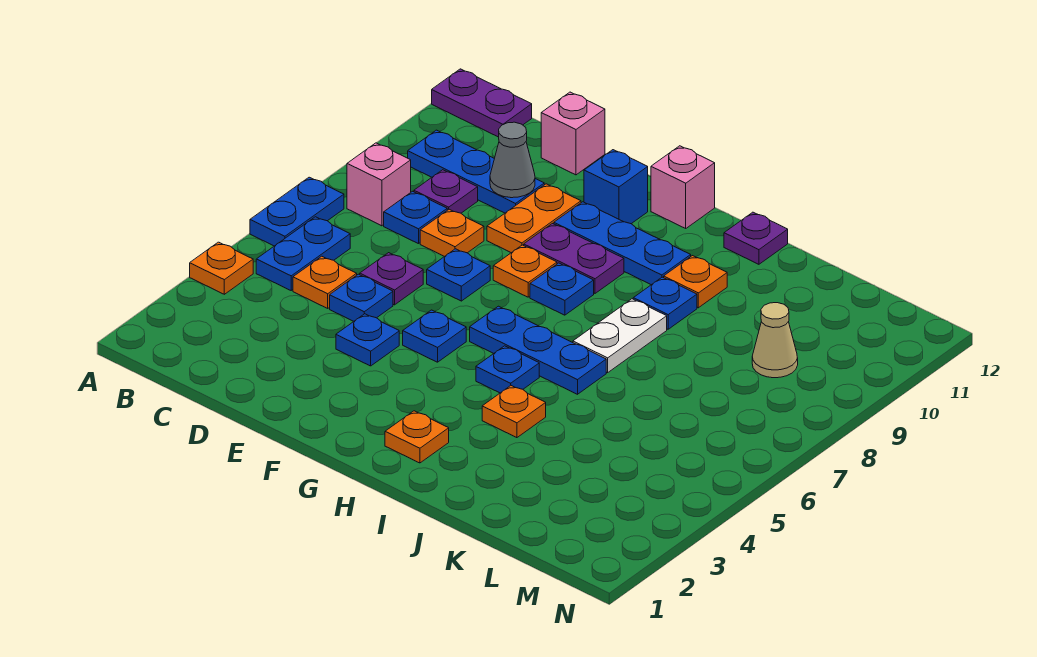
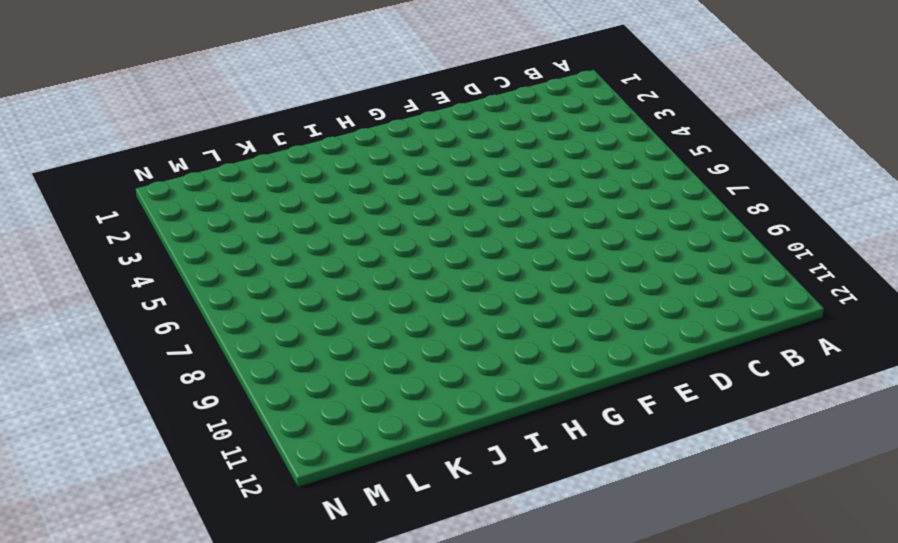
none -> orange plate A4 level 1
none -> blue plate A6:A7 level 1
none -> purple plate A12:B12 level 1
none -> blue plate B5:B6 level 1

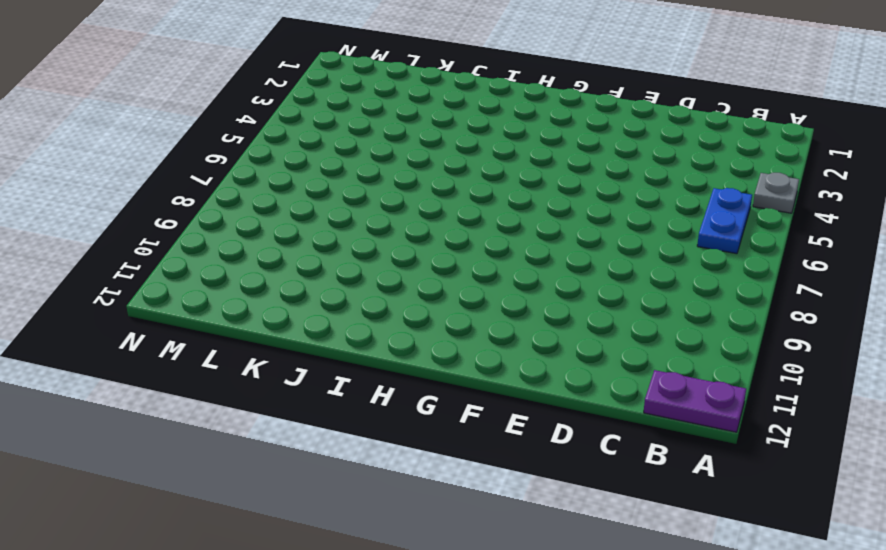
grey plate A4 level 1 -> orange plate A4 level 1
none -> blue plate A6:A7 level 1
none -> pink brick B8 level 1
none -> blue plate B10:D10 level 1
none -> orange plate C5 level 1

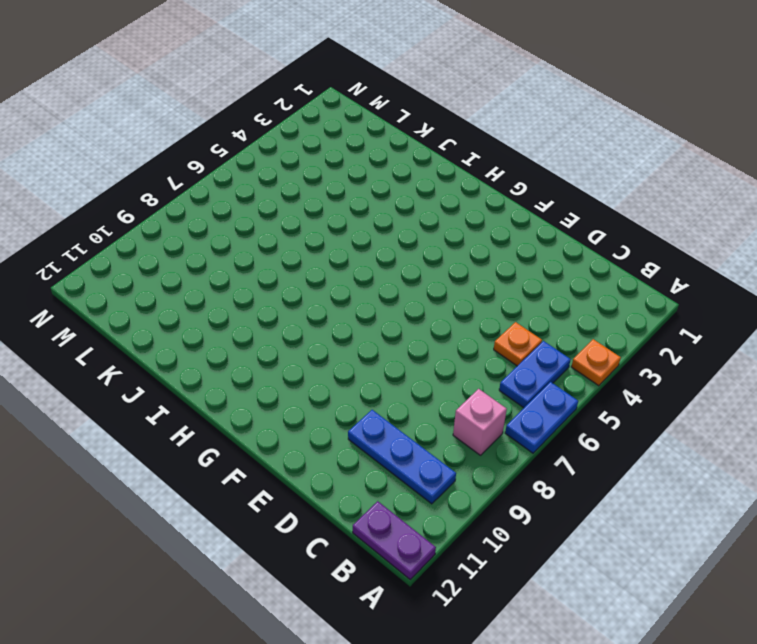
none -> blue plate C8 level 1
none -> purple plate C9 level 1
none -> blue plate D5 level 1
none -> purple plate D6 level 1

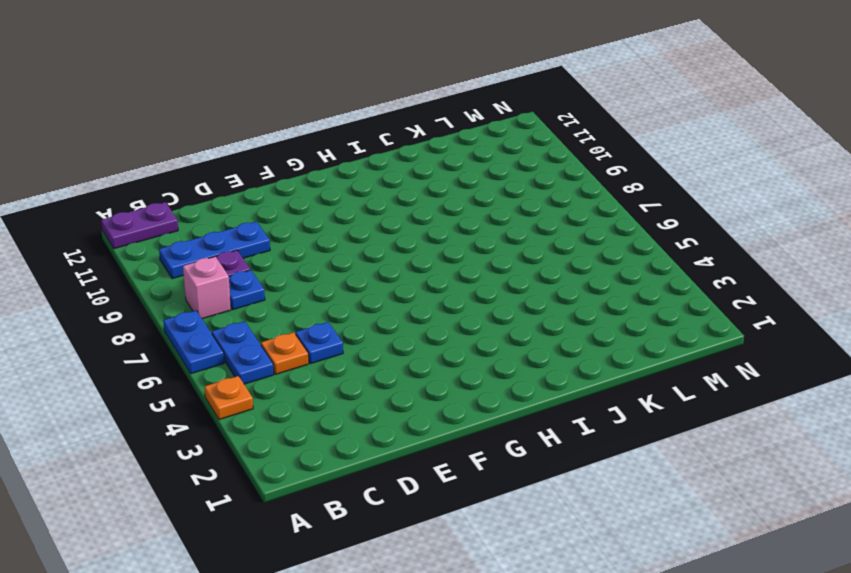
none -> purple plate D6 level 1
none -> orange plate D8 level 1
none -> pink brick D12 level 1
none -> blue plate E4 level 1

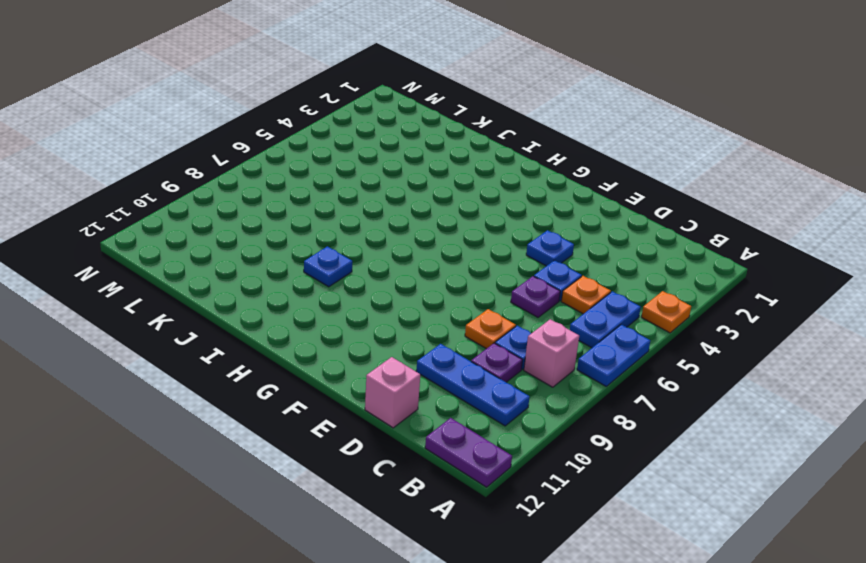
none -> blue plate E7 level 1
none -> orange plate E9:E10 level 1
none -> blue plate F5 level 1
none -> orange plate F8 level 1

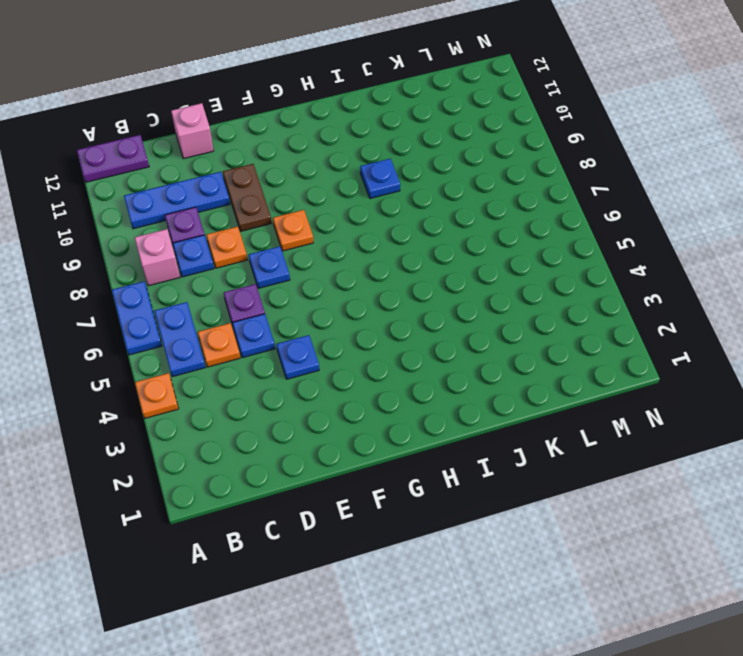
brown plate E9:E10 level 1 -> orange plate E9:E10 level 1
none -> blue plate F5 level 1
none -> purple plate F9:G9 level 1
none -> blue plate F10:H10 level 1
none -> blue brick F11 level 1

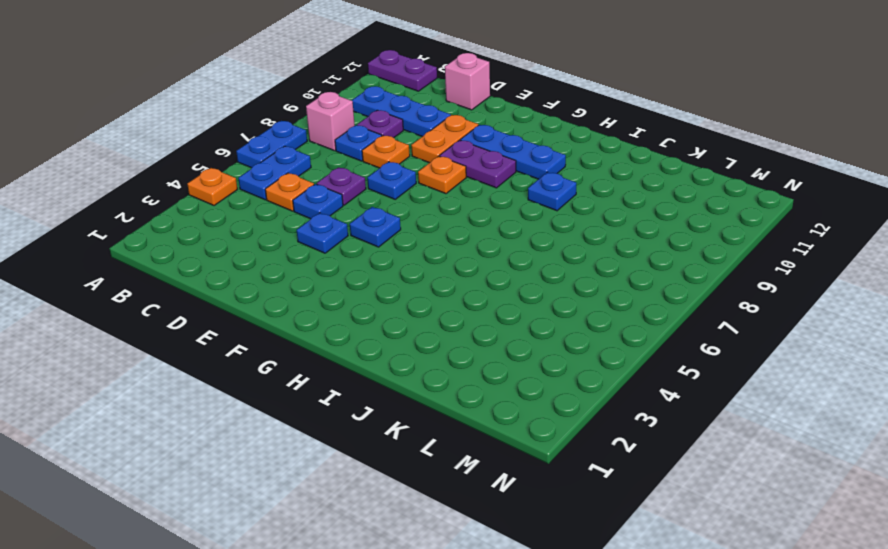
none -> blue brick F11 level 1
none -> blue plate G6:I6 level 1
none -> blue plate G8 level 1
none -> pink brick G12 level 1

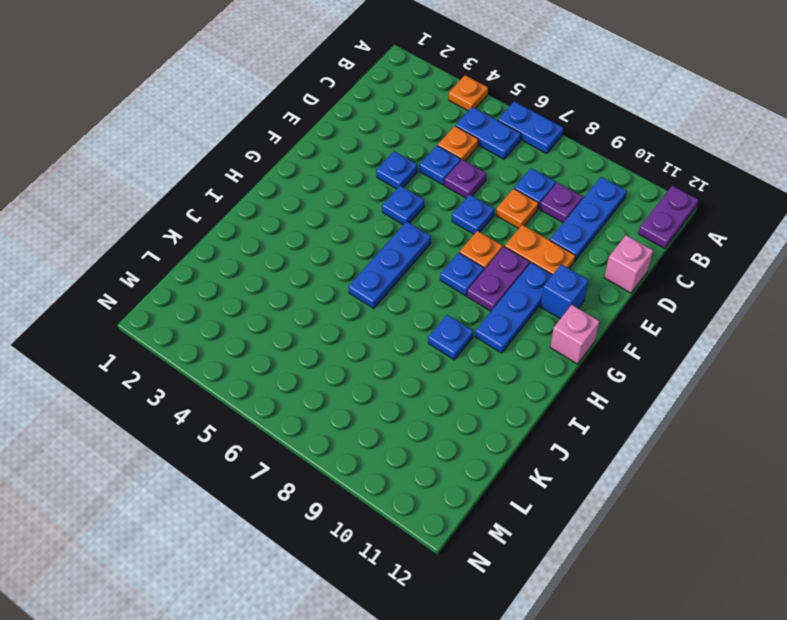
none -> pink brick B8 level 1
none -> orange plate H2 level 1
none -> blue plate H5 level 1
none -> orange plate I4 level 1

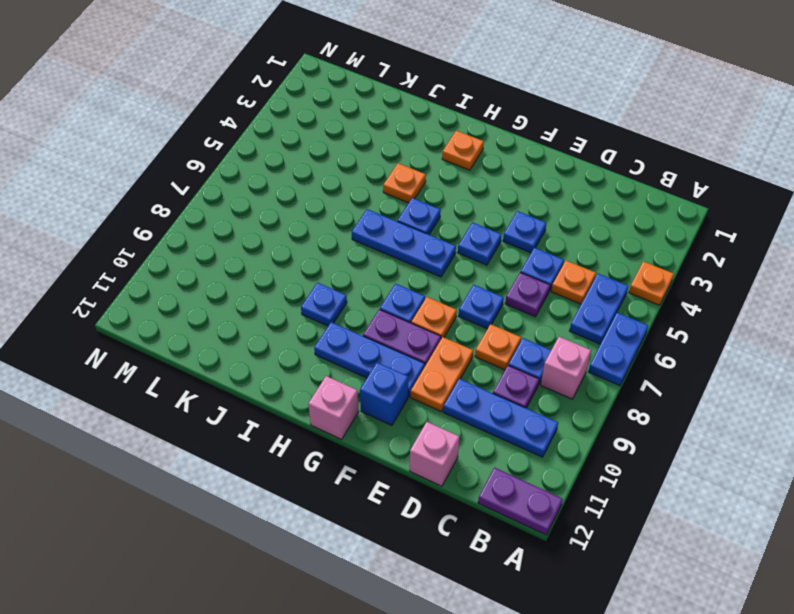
none -> white plate I7:I8 level 1
none -> orange plate I10 level 1
none -> purple plate I12 level 1
none -> tan cone L9 level 1

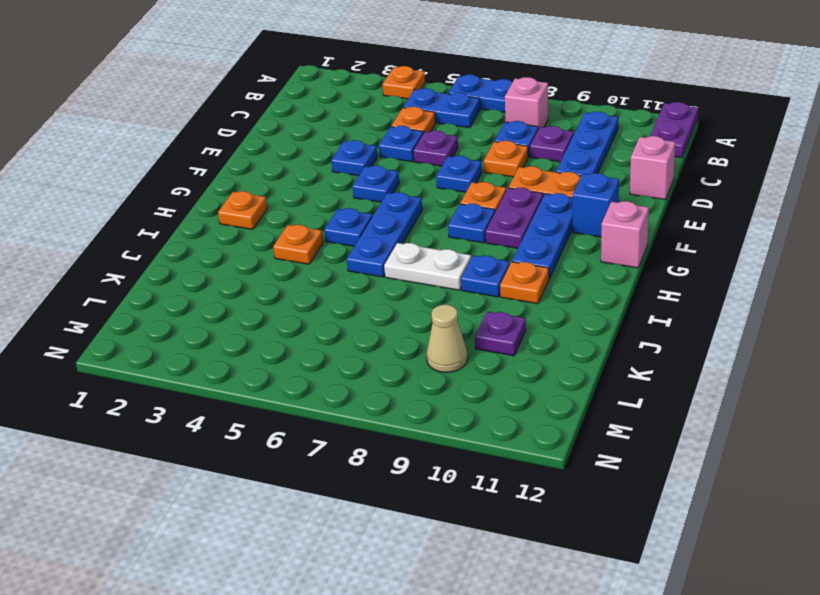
purple plate K10 level 1 -> purple plate I12 level 1
none -> grey cone D10 level 2

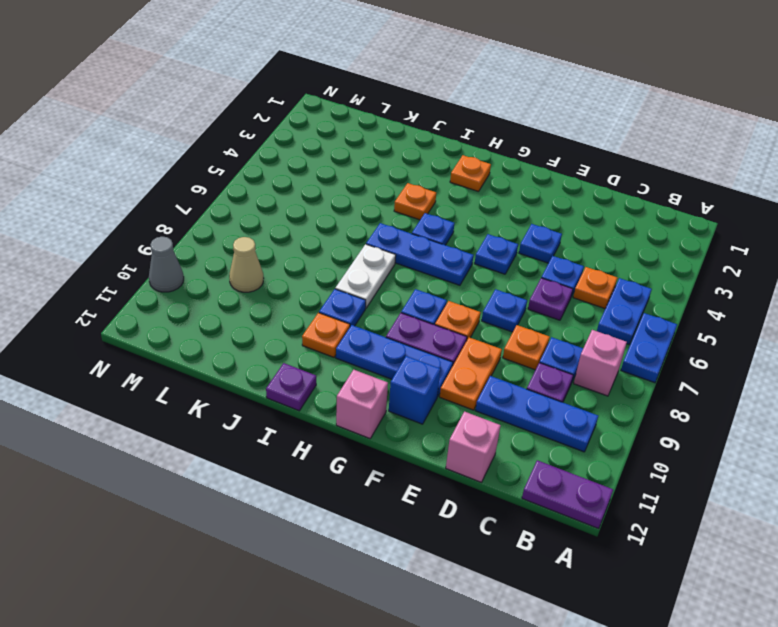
grey cone N10 level 1 -> grey cone D10 level 2
none -> orange plate A4 level 1

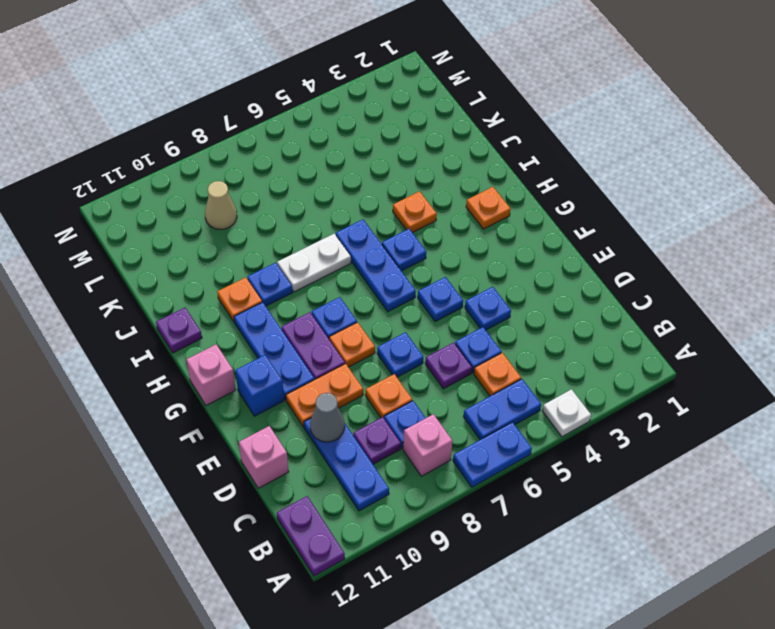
white plate A4 level 1 -> orange plate A4 level 1

